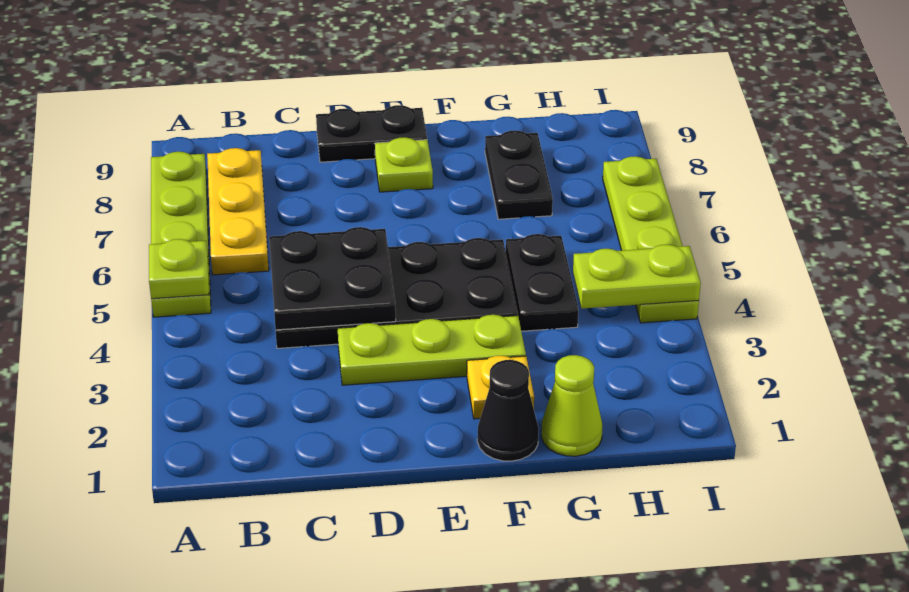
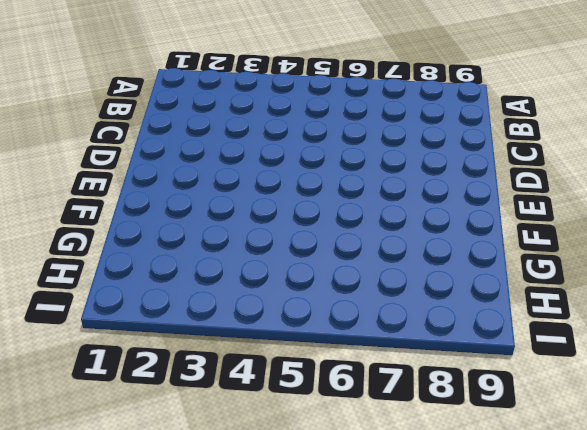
none -> lime plate A5:A8 level 1
none -> yellow plate B6:B8 level 1
none -> black plate C4:F5 level 1

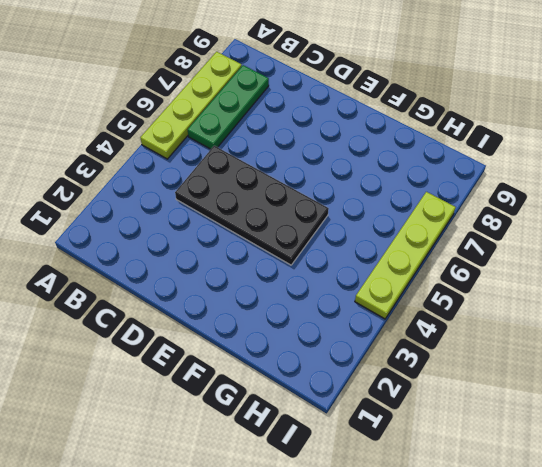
green plate B6:B8 level 1 -> yellow plate B6:B8 level 1
none -> lime plate D3:F3 level 1
none -> black plate D9:E9 level 1
none -> lime plate E8 level 1

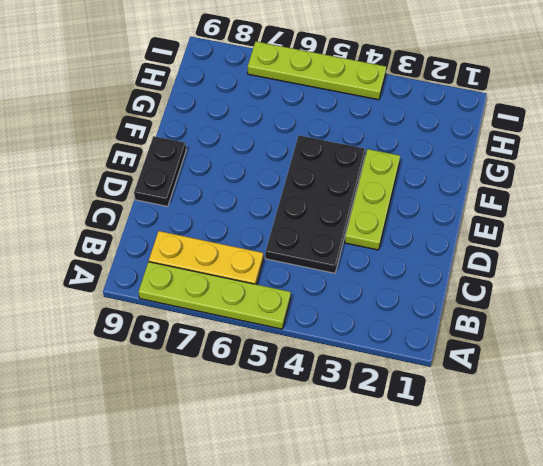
none -> lime plate E8 level 1
none -> black cone F1 level 1
none -> yellow plate F2 level 1

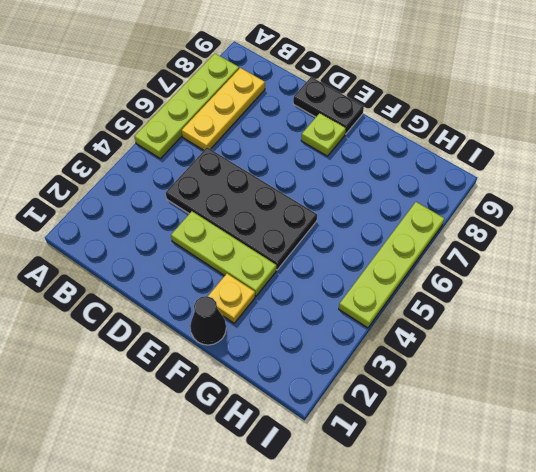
none -> lime cone G1 level 1
none -> black plate G4:G5 level 1
none -> black plate G7:G8 level 1

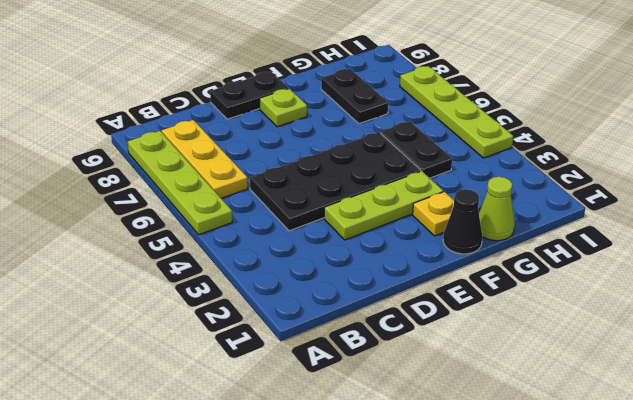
none -> lime plate A5 level 2
none -> black plate C4:D5 level 2
none -> lime plate H4:I4 level 2

